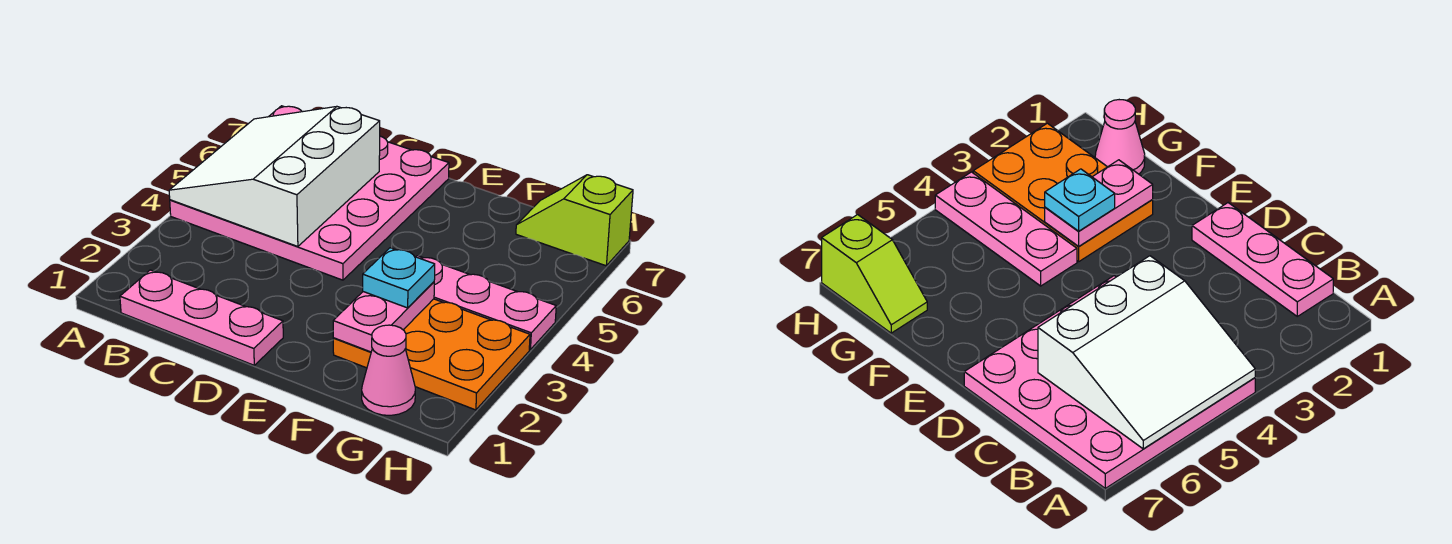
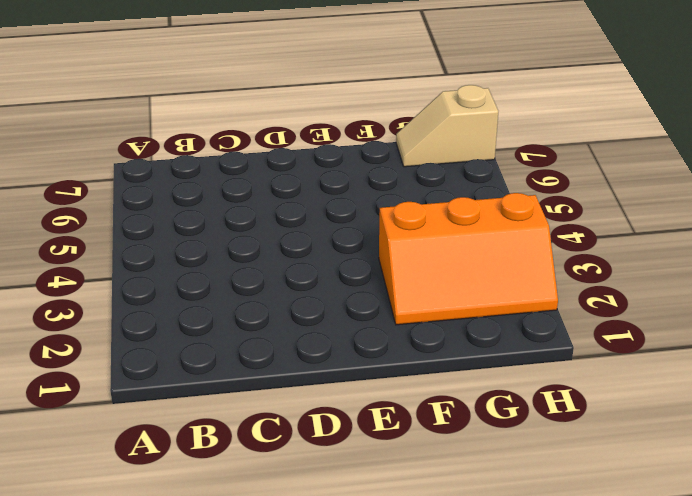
orange slope F2:H3 level 1 top 3 -> orange plate F2:H3 level 1
tan slope G7:H7 level 1 top H -> lime slope G7:H7 level 1 top H
none -> pink plate A4:D7 level 1
none -> pink plate B1:D1 level 1

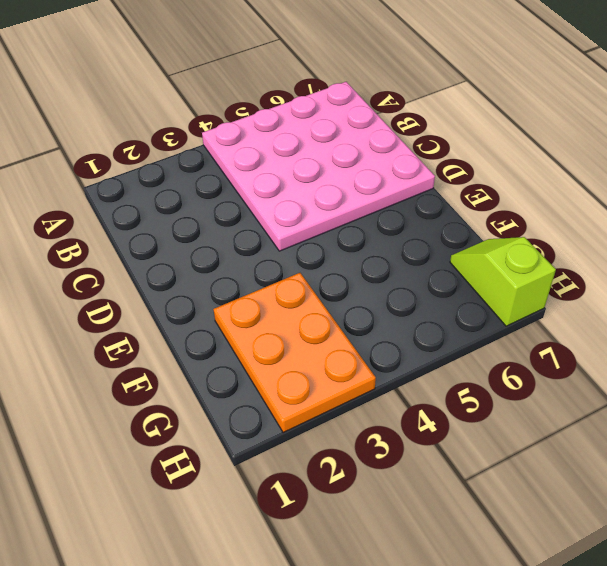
none -> pink plate B1:D1 level 1
none -> pink plate F4:H4 level 1

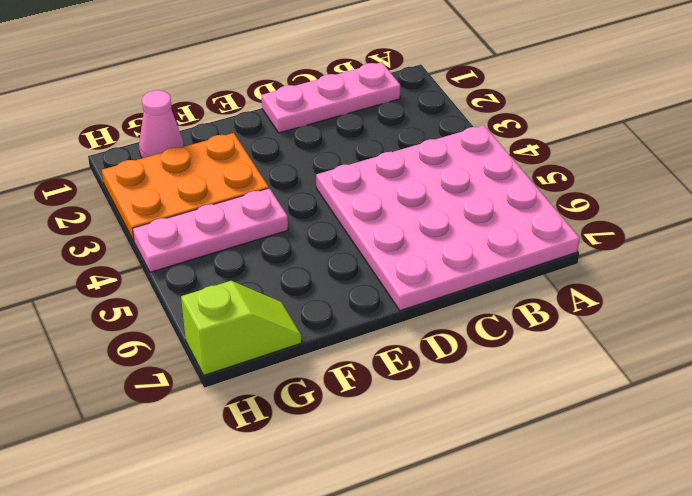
none -> white slope A4:C6 level 2 top C
none -> pink plate F2:F3 level 2

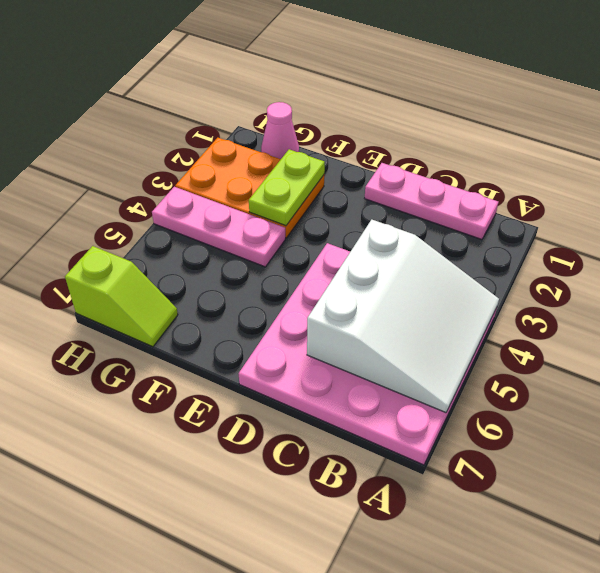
lime plate F2:F3 level 2 -> pink plate F2:F3 level 2
none -> cyan plate F3 level 3

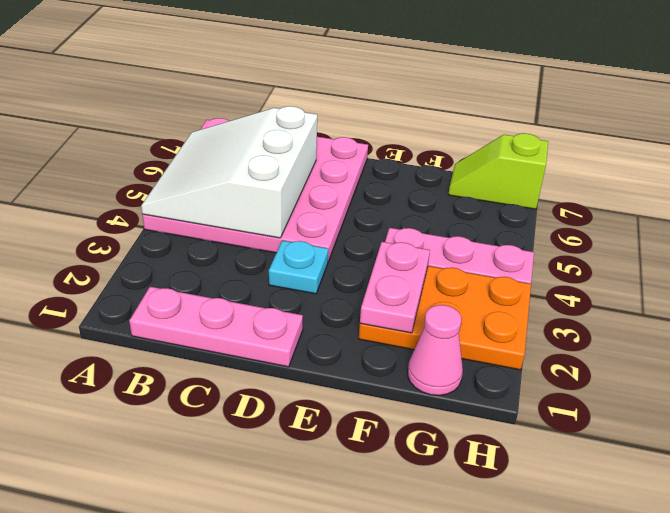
cyan plate D3 level 1 -> cyan plate F3 level 3

